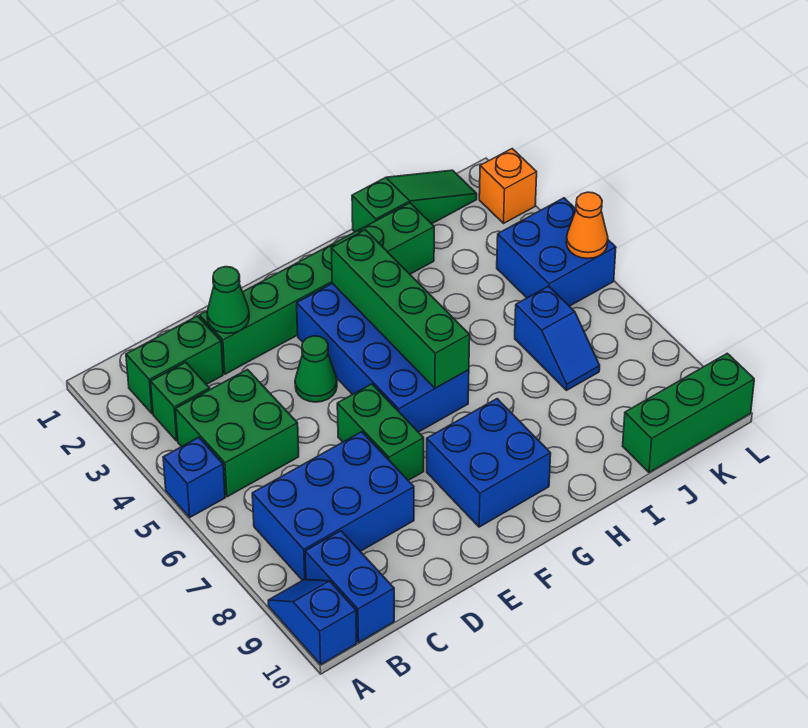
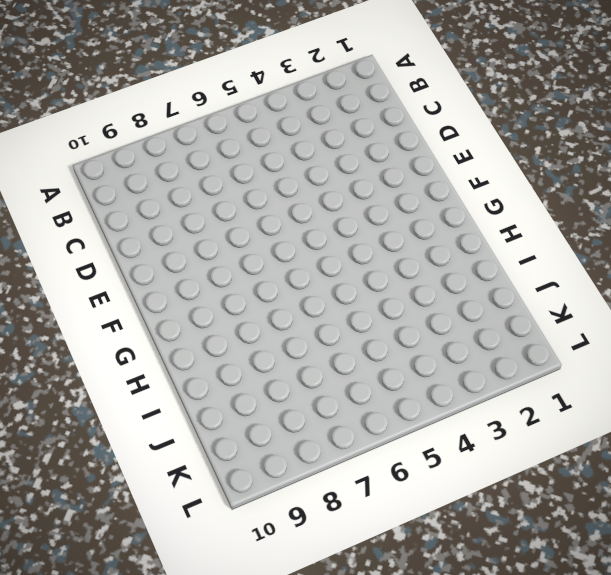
none -> blue brick A5 level 1
none -> blue slope A9:A10 level 1 top 10
none -> green brick B2:C2 level 1

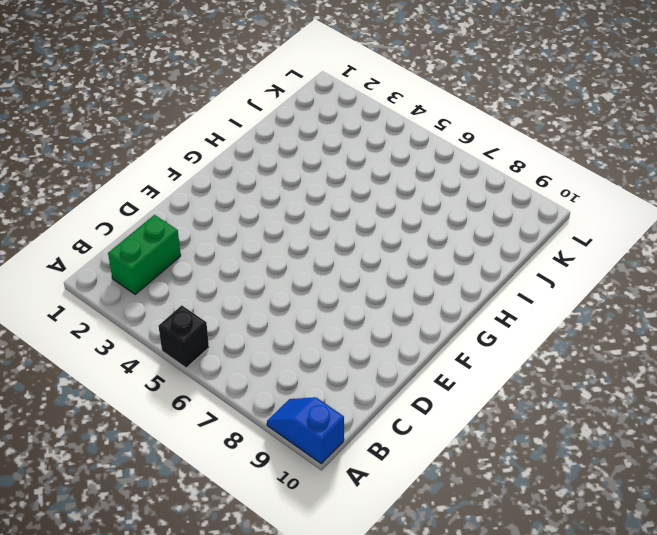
black brick A5 level 1 -> blue brick A5 level 1
none -> green brick B3 level 1
none -> green brick B4:C5 level 1
none -> blue brick B7:D8 level 1

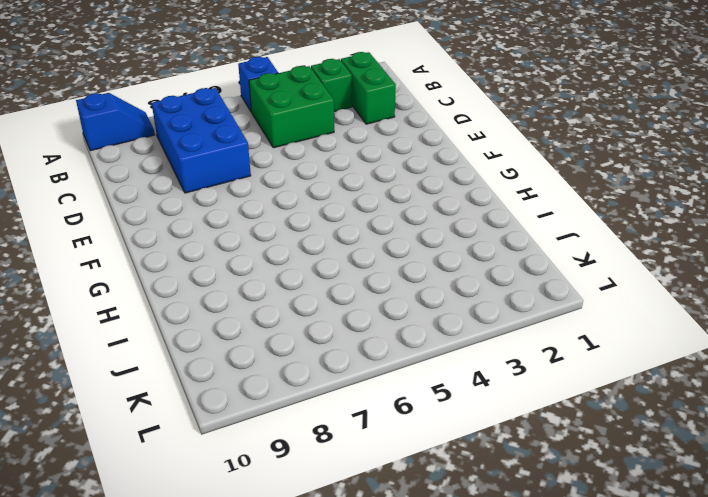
none -> blue brick B9:B10 level 1
none -> green brick D2:I2 level 1
none -> green cone E4 level 1

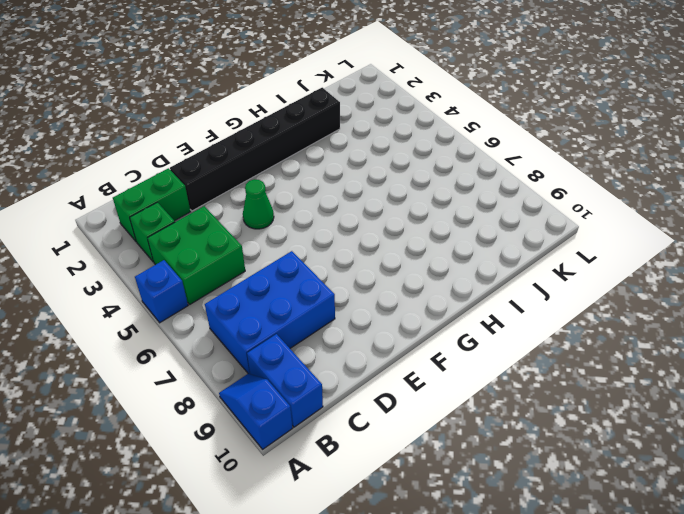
black brick D2:I2 level 1 -> green brick D2:I2 level 1
none -> green brick E6:E7 level 1
none -> blue brick F3:G6 level 1
none -> blue brick F8:G9 level 1

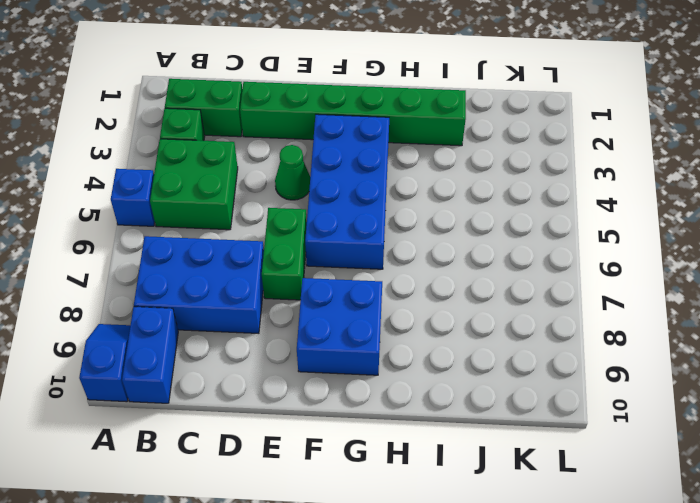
none -> green slope I1:K1 level 1 top I
none -> blue slope J6:J7 level 1 top 6
none -> green brick J10:L10 level 1

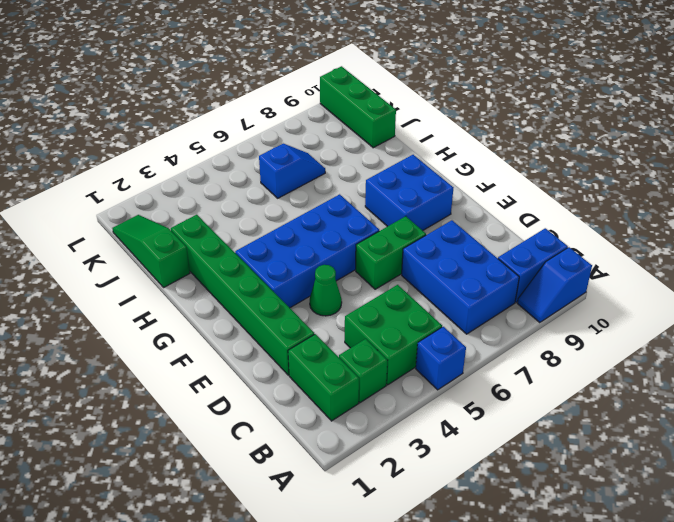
none -> blue brick K4:L5 level 1
none -> orange brick L2 level 1
none -> green cone D2 level 2

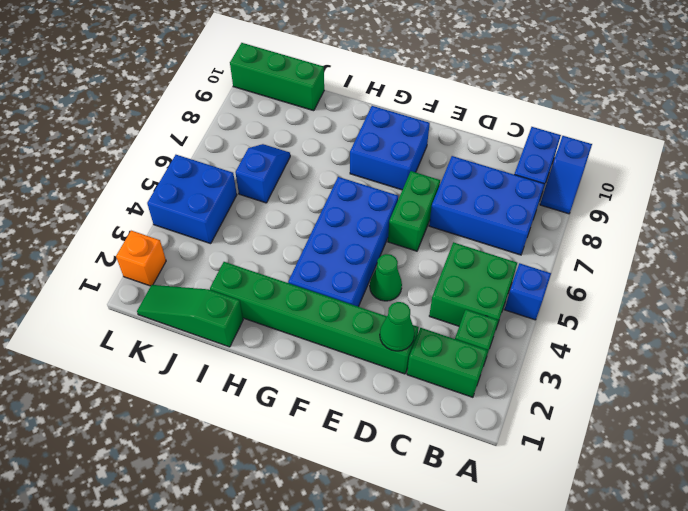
none -> green brick G3:G6 level 2
none -> orange cone L5 level 2

